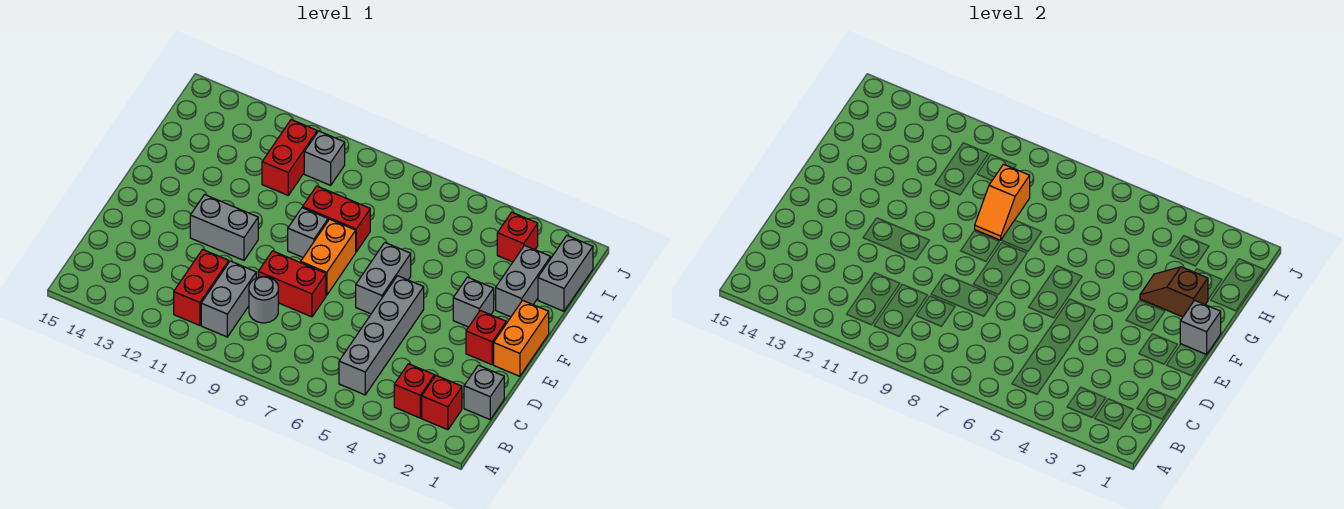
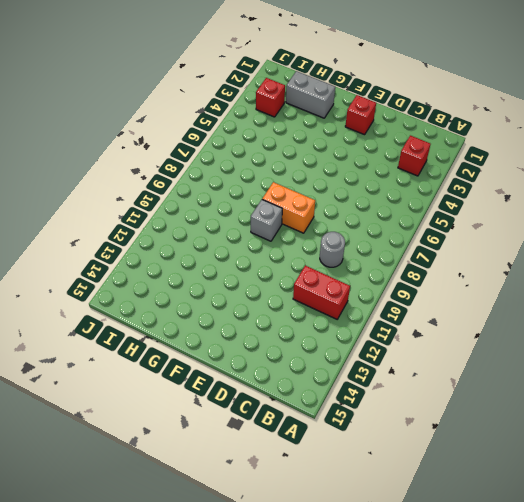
none -> red brick B2 level 1
none -> grey brick B5:E5 level 1
none -> grey brick B10:C10 level 1

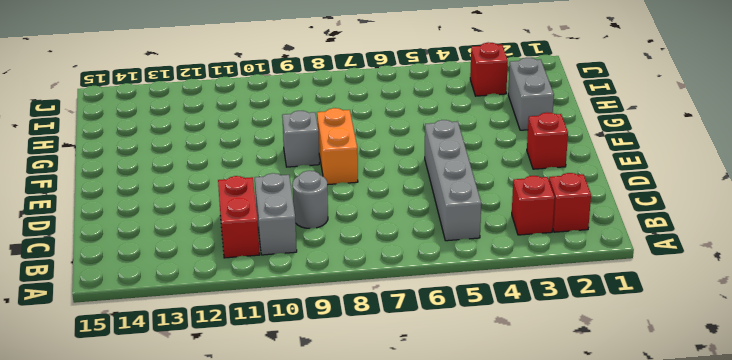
none -> grey brick C1 level 1
none -> red brick D8:D9 level 1
none -> orange brick E1:F1 level 1

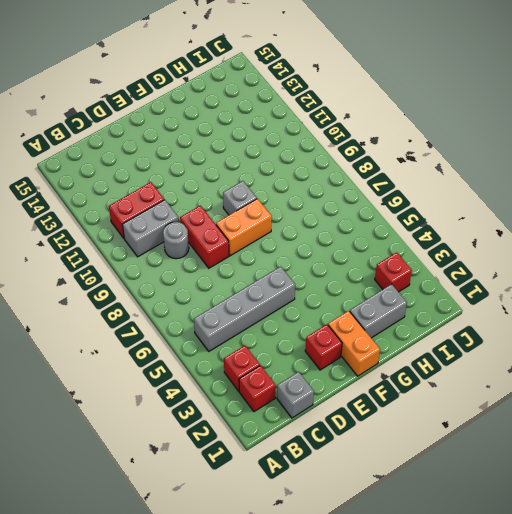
orange brick F1:F2 level 1 -> orange brick E1:F1 level 1
none -> grey brick E6:F6 level 1
none -> grey brick E11:E12 level 1
none -> grey brick F3 level 1

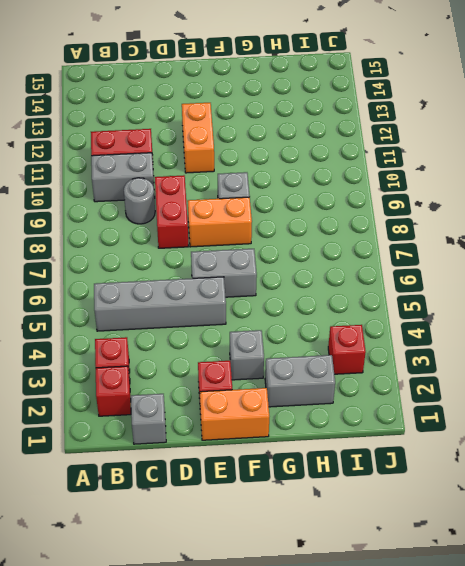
orange brick E11:E12 level 1 -> grey brick E11:E12 level 1
none -> red brick G8:G9 level 1
none -> grey brick H1:I1 level 1
none -> red brick H11:I11 level 1

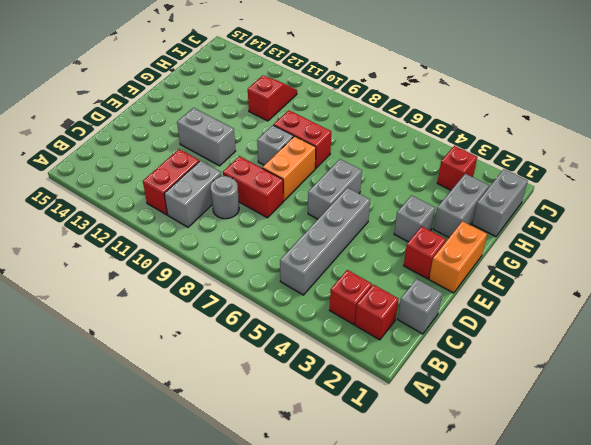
red slope H11:I11 level 1 top H -> red brick H11:I11 level 1
none -> grey brick I10 level 1
none -> grey brick F1 level 2
none -> brown slope G2:G3 level 2 top 2

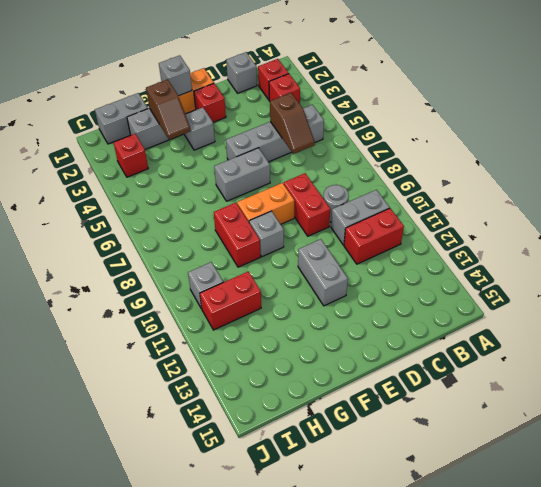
brown slope C5:C6 level 2 top 5 -> none
none -> orange slope G9:H9 level 2 top H

